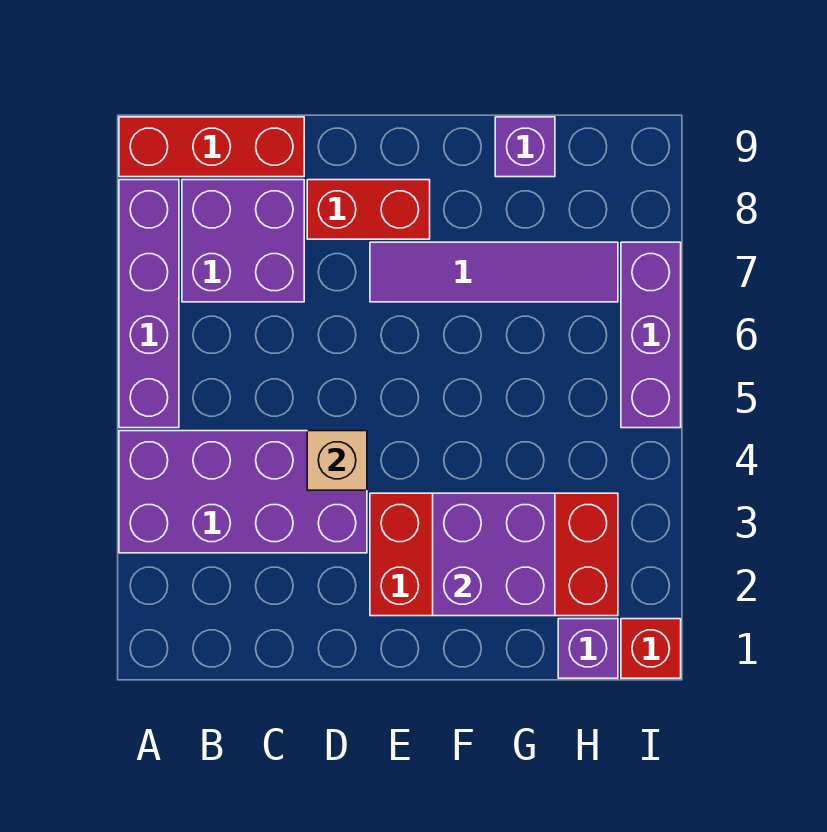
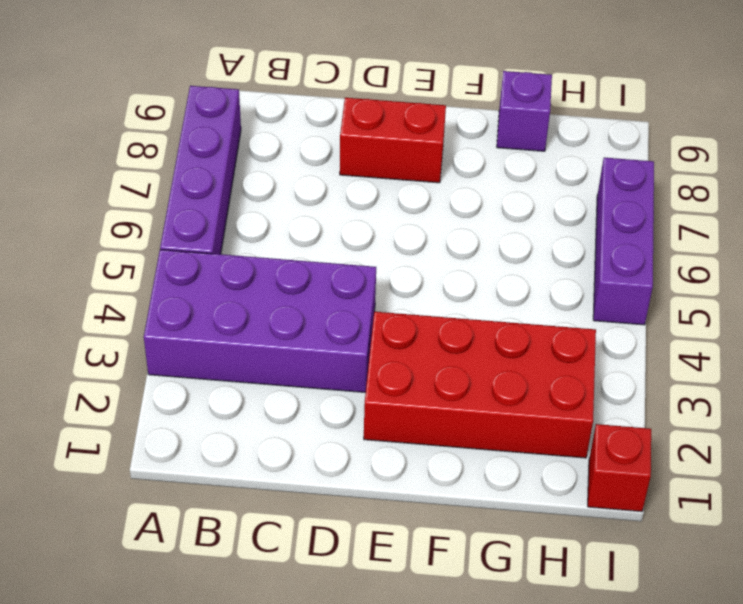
none -> red brick A9:C9 level 1
none -> purple brick B7:C8 level 1
none -> purple tile E7:H7 level 1

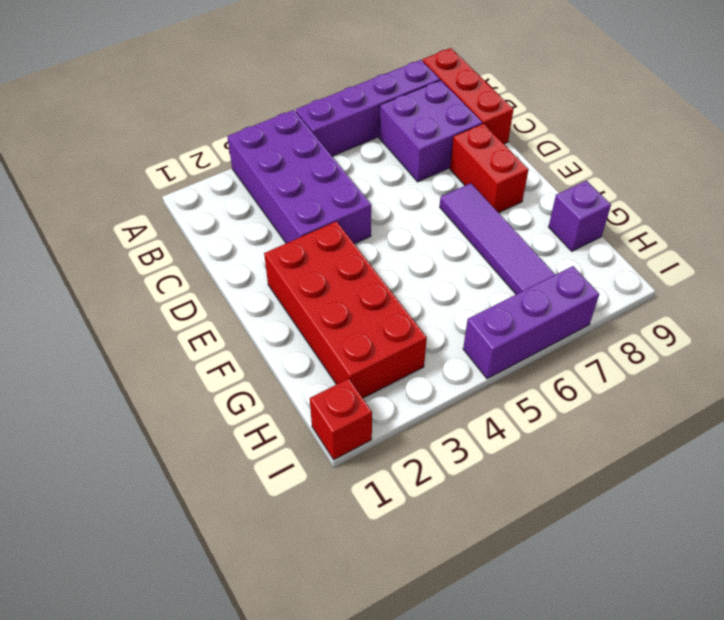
none -> purple brick H1 level 1
none -> tan brick D4 level 2
none -> purple brick F2:G3 level 2

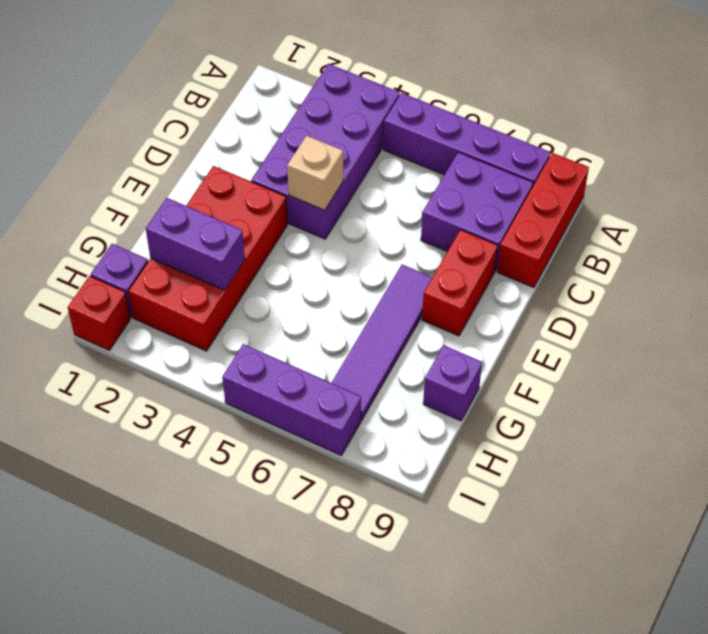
purple brick G2:G3 level 2 -> purple brick F2:G3 level 2

